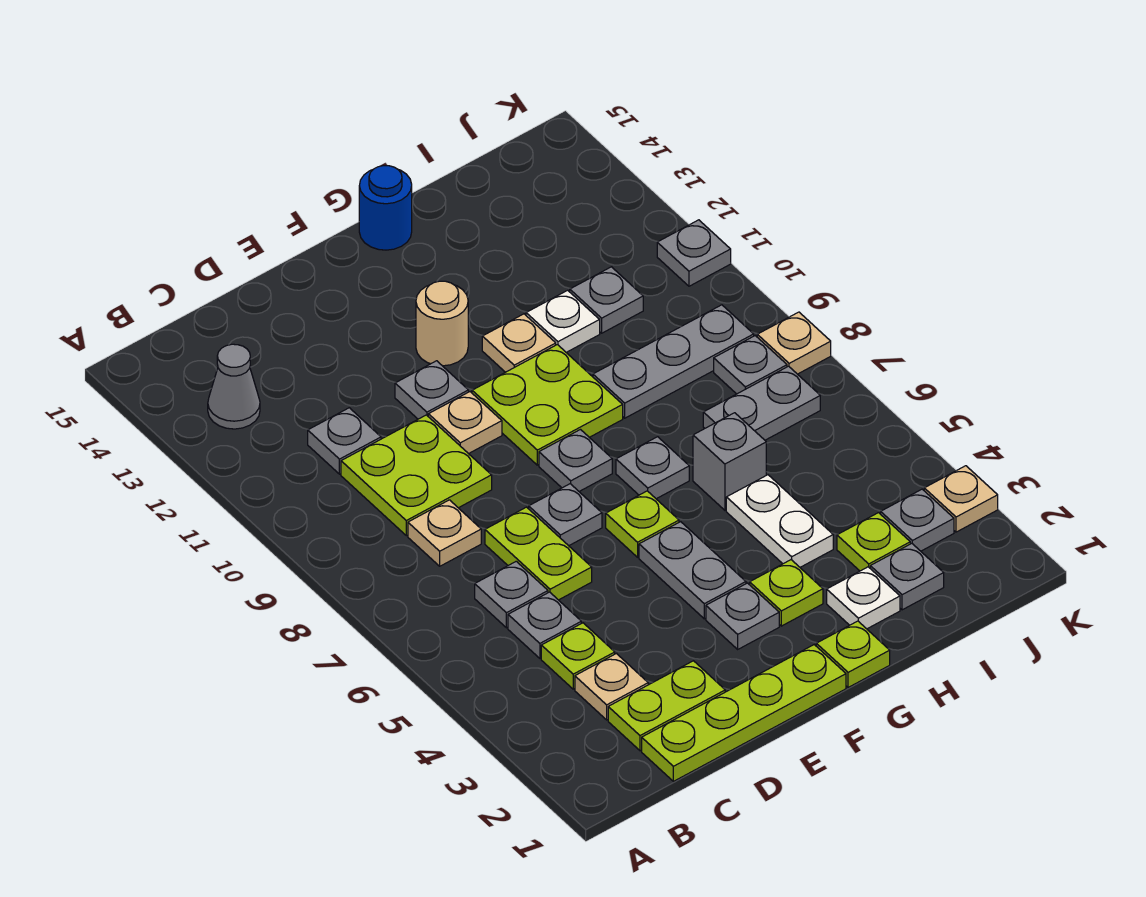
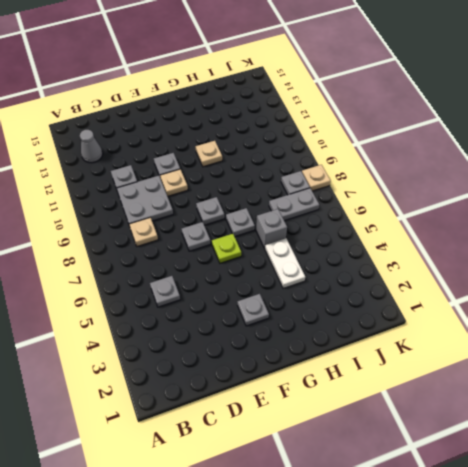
grey plate C9:D10 level 1 -> lime plate C9:D10 level 1
none -> lime plate C1:F1 level 1
none -> lime plate C2:D2 level 1
none -> tan plate C3 level 1
none -> lime plate C4 level 1

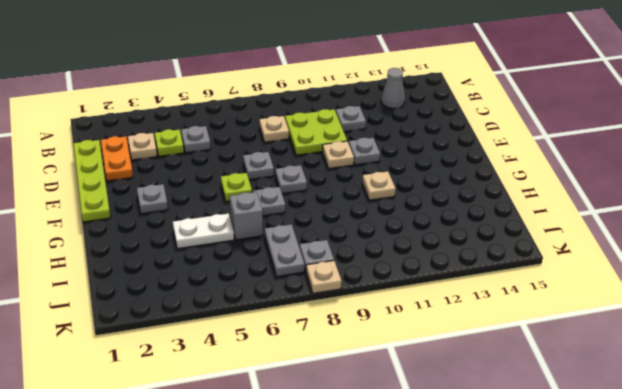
orange plate C2:D2 level 1 -> lime plate C2:D2 level 1
none -> grey plate C6 level 1
none -> lime plate D6:D7 level 1
none -> grey plate F4:F5 level 1
none -> lime plate F9:G10 level 1

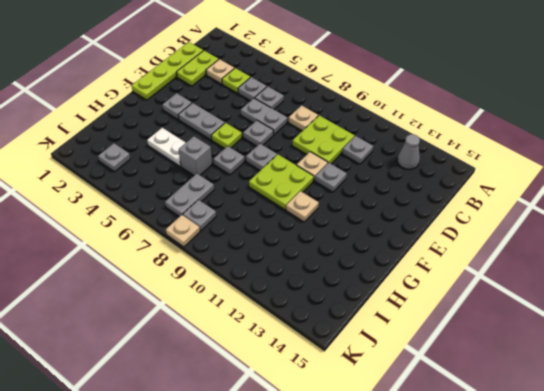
grey plate D6:D7 level 1 -> lime plate D6:D7 level 1
none -> tan round brick F12 level 1
none -> lime plate G1 level 1
none -> lime plate G3 level 1
none -> blue round brick G15 level 1

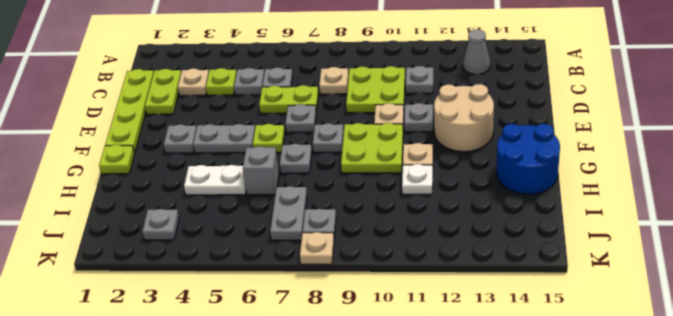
tan round brick E12:F13 level 1 -> tan round brick F12 level 1
blue round brick G14:H15 level 1 -> blue round brick G15 level 1
none -> lime plate G3 level 1
none -> white plate H2 level 1
none -> grey plate H9:J9 level 1
none -> grey plate I2 level 1

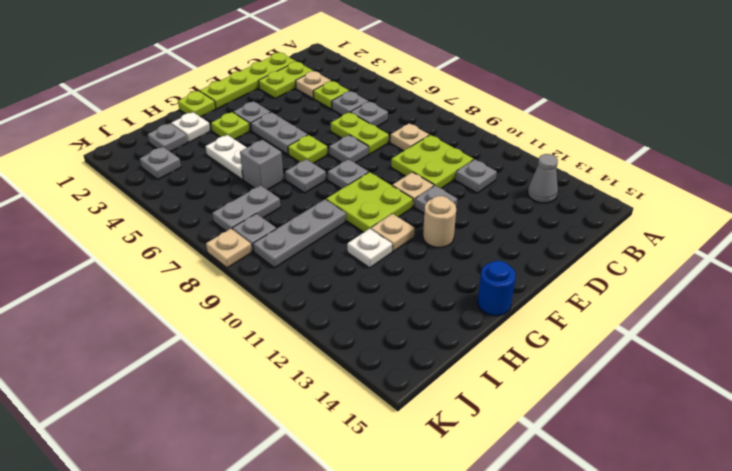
none -> lime plate I3 level 1
none -> grey plate I11 level 1
none -> tan plate K3 level 1
none -> grey plate K11 level 1

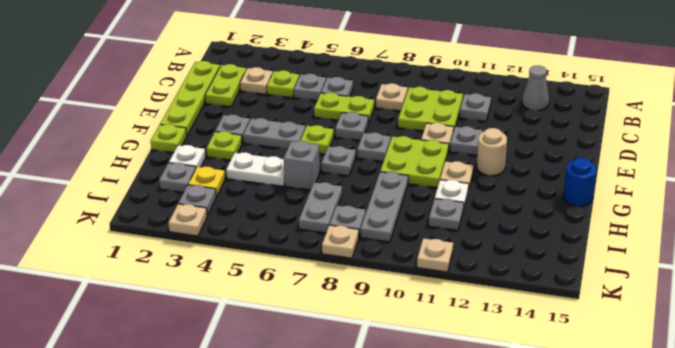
yellow plate I3 level 1 -> lime plate I3 level 1
tan plate K11 level 1 -> grey plate K11 level 1

